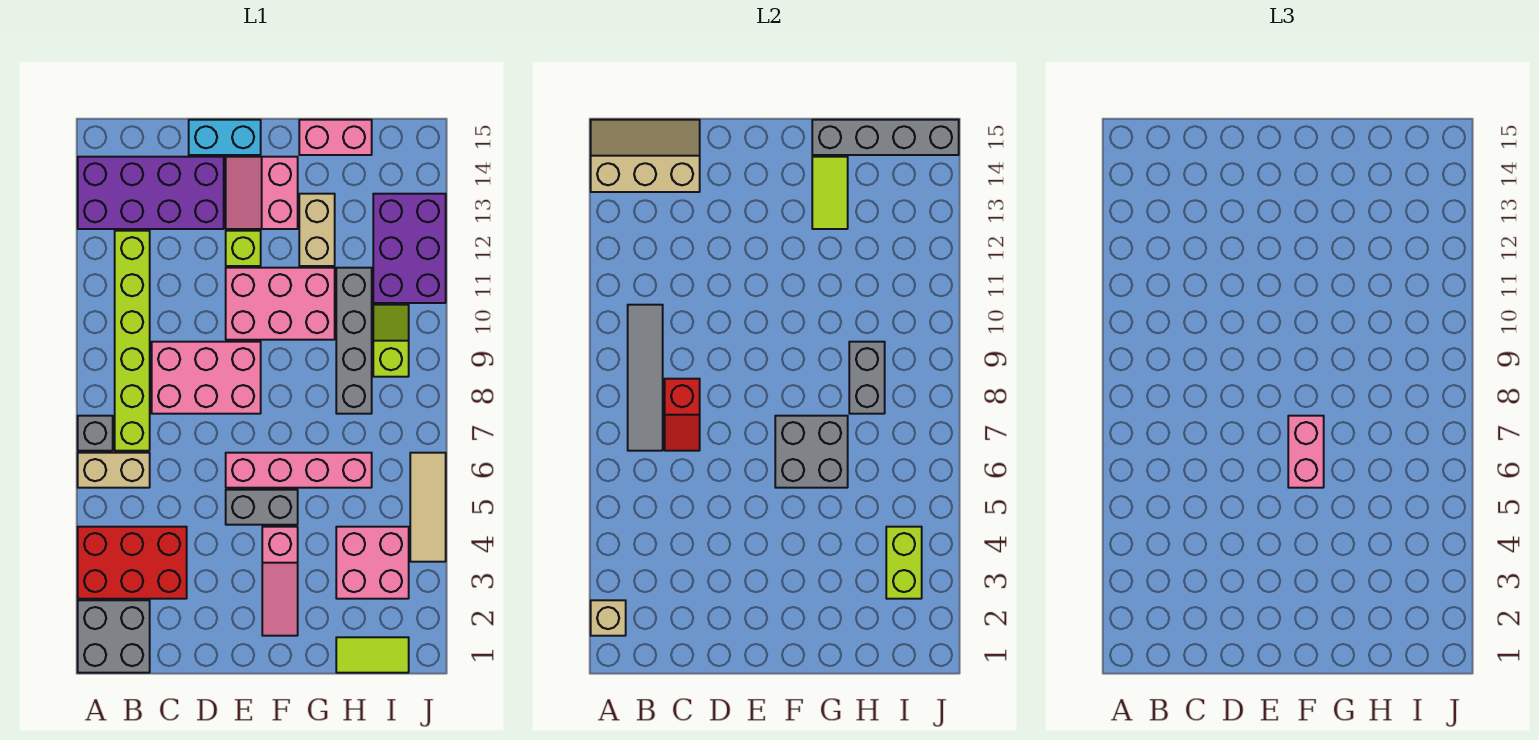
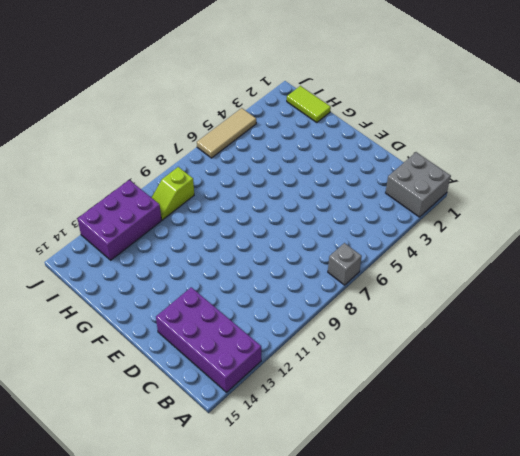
none -> red brick A3:C4 level 1
none -> tan brick A6:B6 level 1
none -> lime brick B7:B12 level 1
none -> pink brick C8:E9 level 1

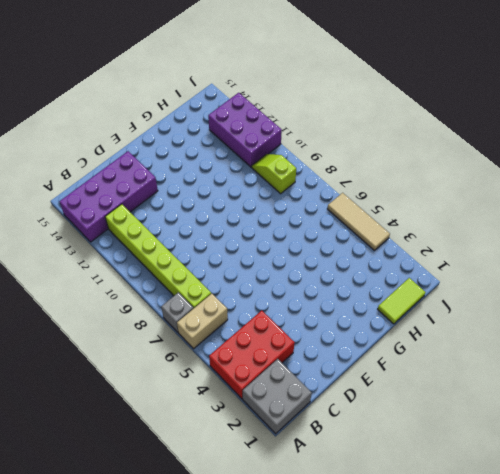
none -> pink brick C8:E9 level 1
none -> cyan brick D15:E15 level 1
none -> grey brick E5:F5 level 1
none -> pink brick E6:H6 level 1

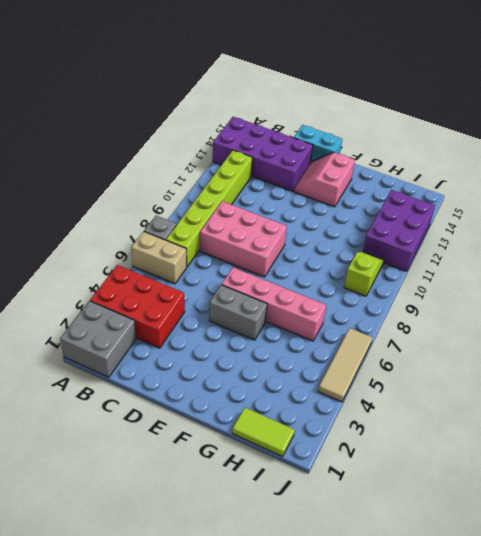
none -> pink brick E10:G11 level 1
none -> lime brick E12 level 1
none -> pink slope F2:F4 level 1 top 4
none -> tan brick G12:G13 level 1

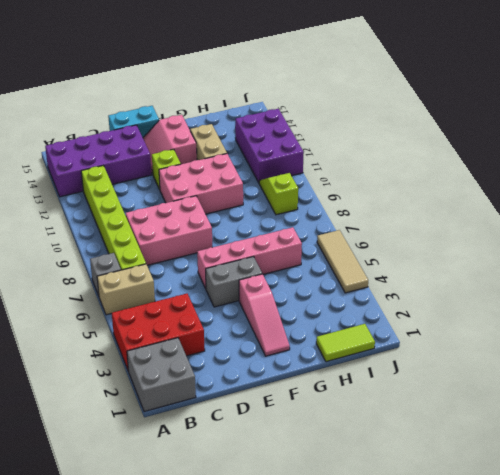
none -> pink brick G15:H15 level 1
none -> pink brick H3:I4 level 1
none -> grey brick H8:H11 level 1
none -> tan brick A2 level 2

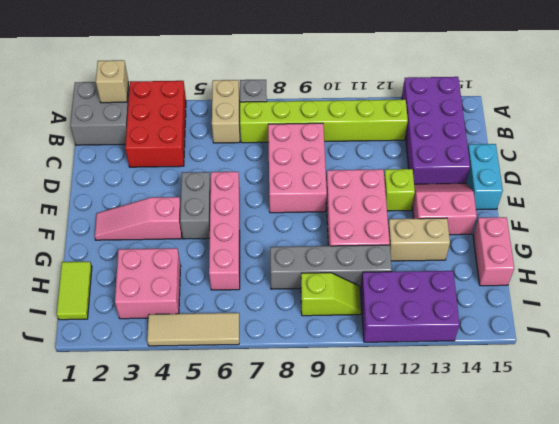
none -> tan slope A14:C15 level 2 top 14
none -> grey tile B7:B10 level 2
none -> red slope C7:C8 level 2 top 8
none -> grey brick F6:G7 level 2

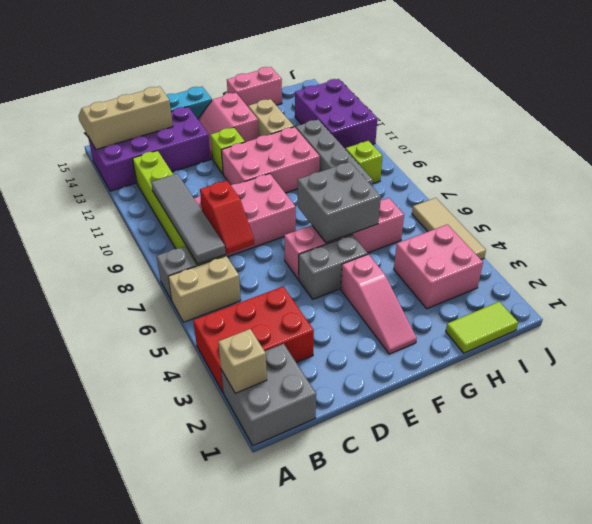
none -> lime tile G13:G14 level 2
none -> grey brick G15:J15 level 2
none -> grey brick H8:H9 level 2
none -> lime brick I3:I4 level 2

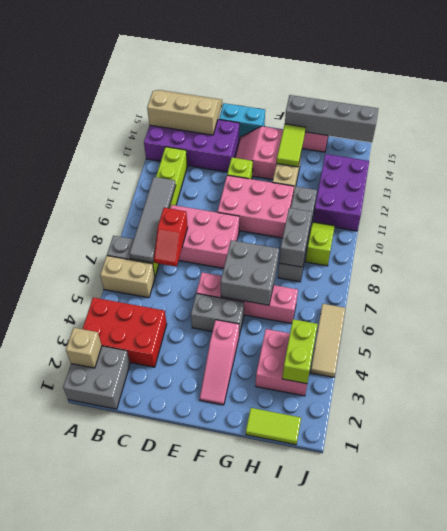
none -> pink brick F6:F7 level 3

